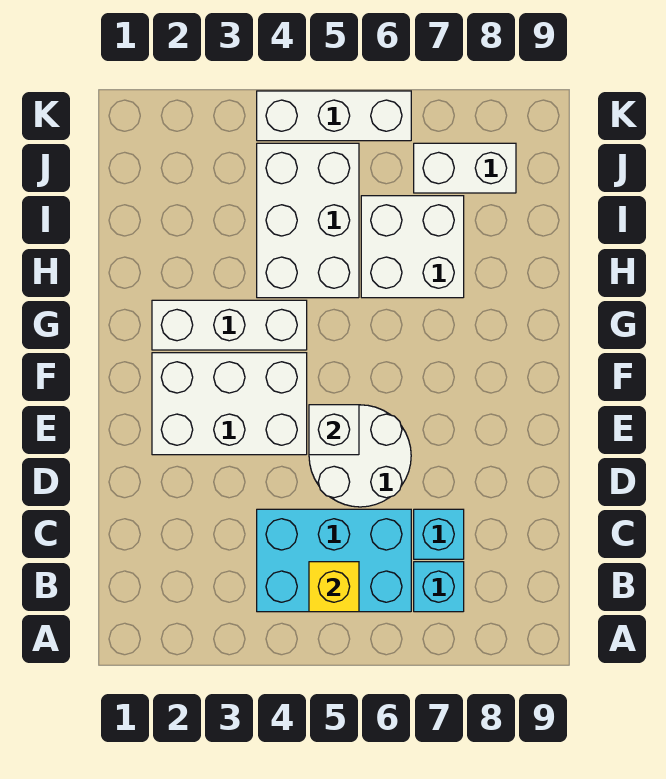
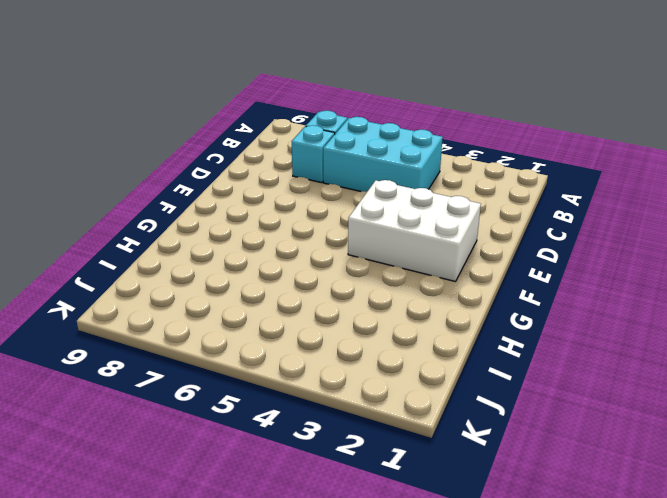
none -> white round brick D5:E6 level 1
none -> white brick G2:G4 level 1
none -> white brick H4:J5 level 1

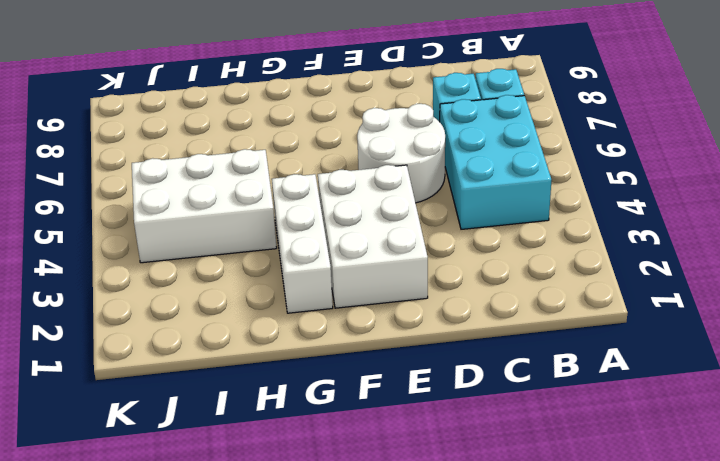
none -> white brick H6:I7 level 1
none -> white brick J7:J8 level 1
none -> white brick K4:K6 level 1

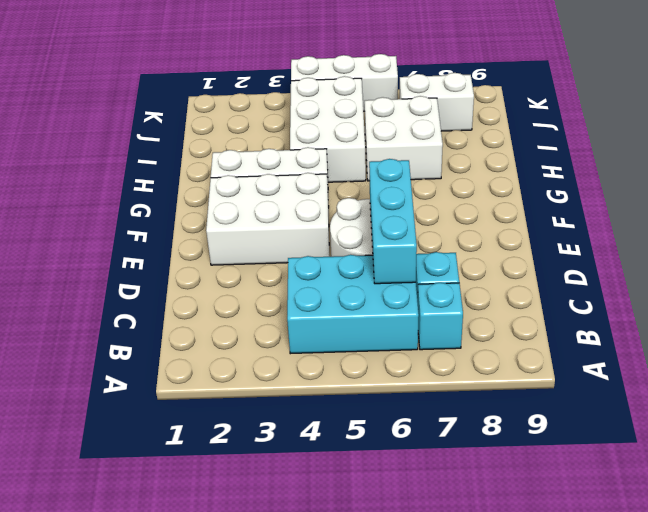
cyan brick C6:E6 level 2 -> none
none -> yellow brick B5 level 2
none -> white brick E5 level 2

